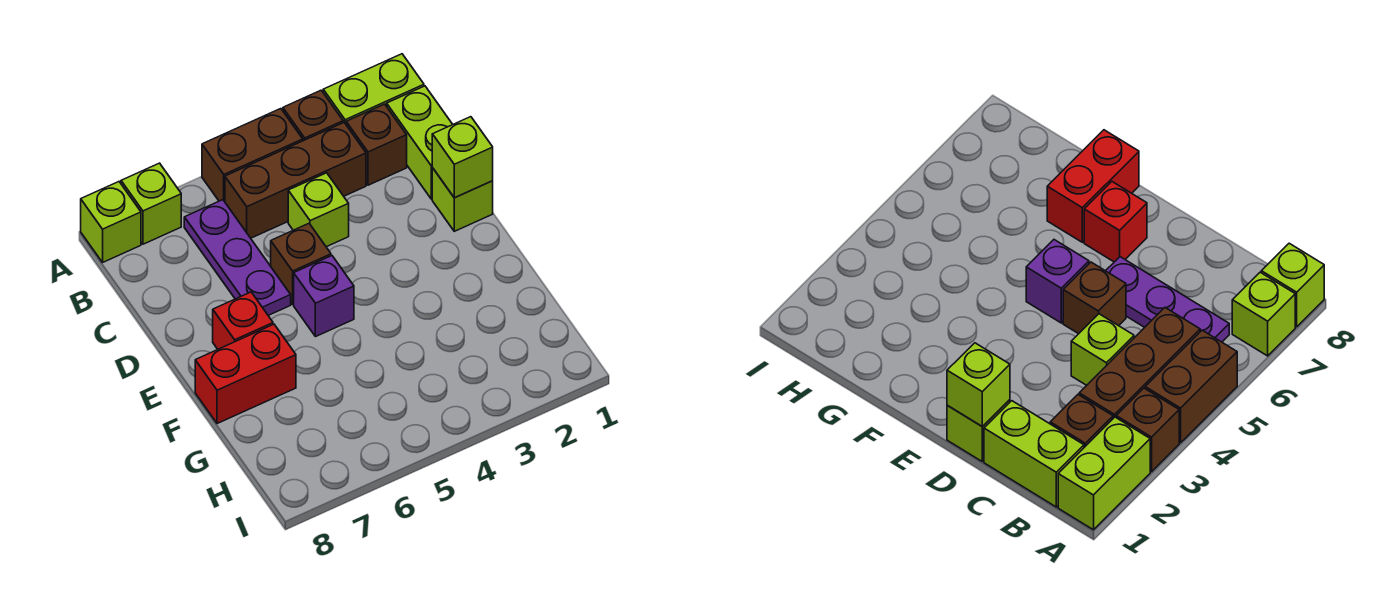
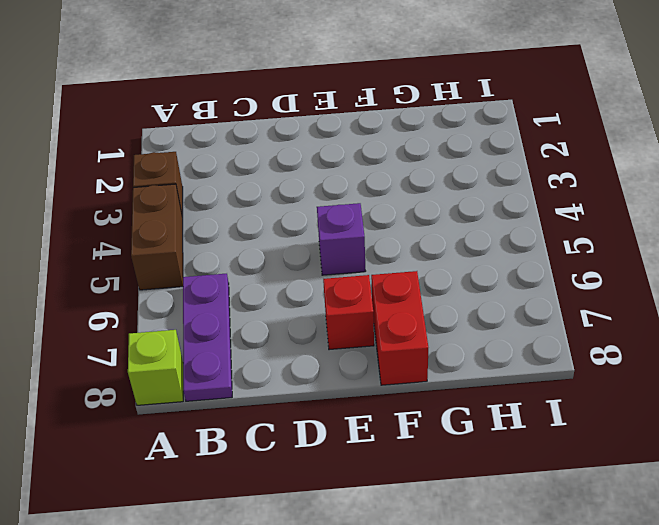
purple plate B6:B8 level 1 -> purple plate B6:D6 level 1
none -> lime brick A1:A2 level 1
none -> lime brick A7 level 1
none -> lime brick B1:C1 level 1

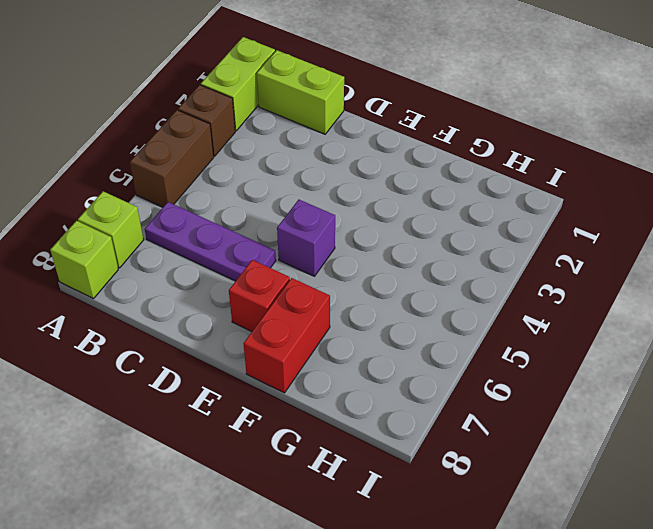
none -> brown brick B2 level 1
none -> brown brick B3:B5 level 1
none -> lime brick C4 level 1

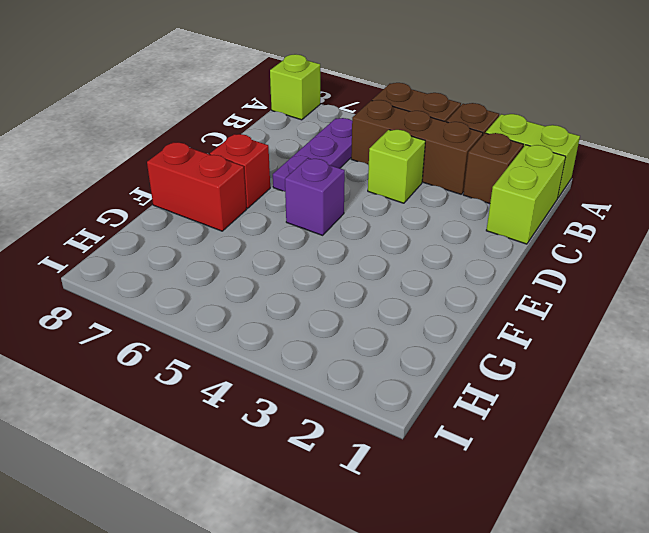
none -> lime brick A7 level 1
none -> lime brick D1 level 1
none -> brown brick D5 level 1

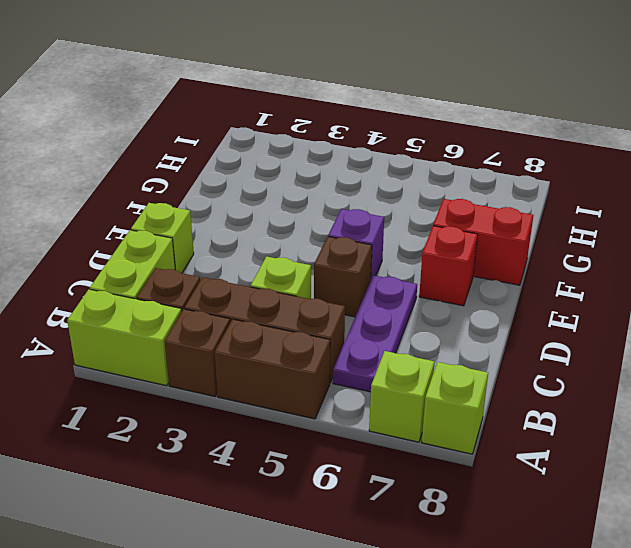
none -> lime brick D1 level 2

